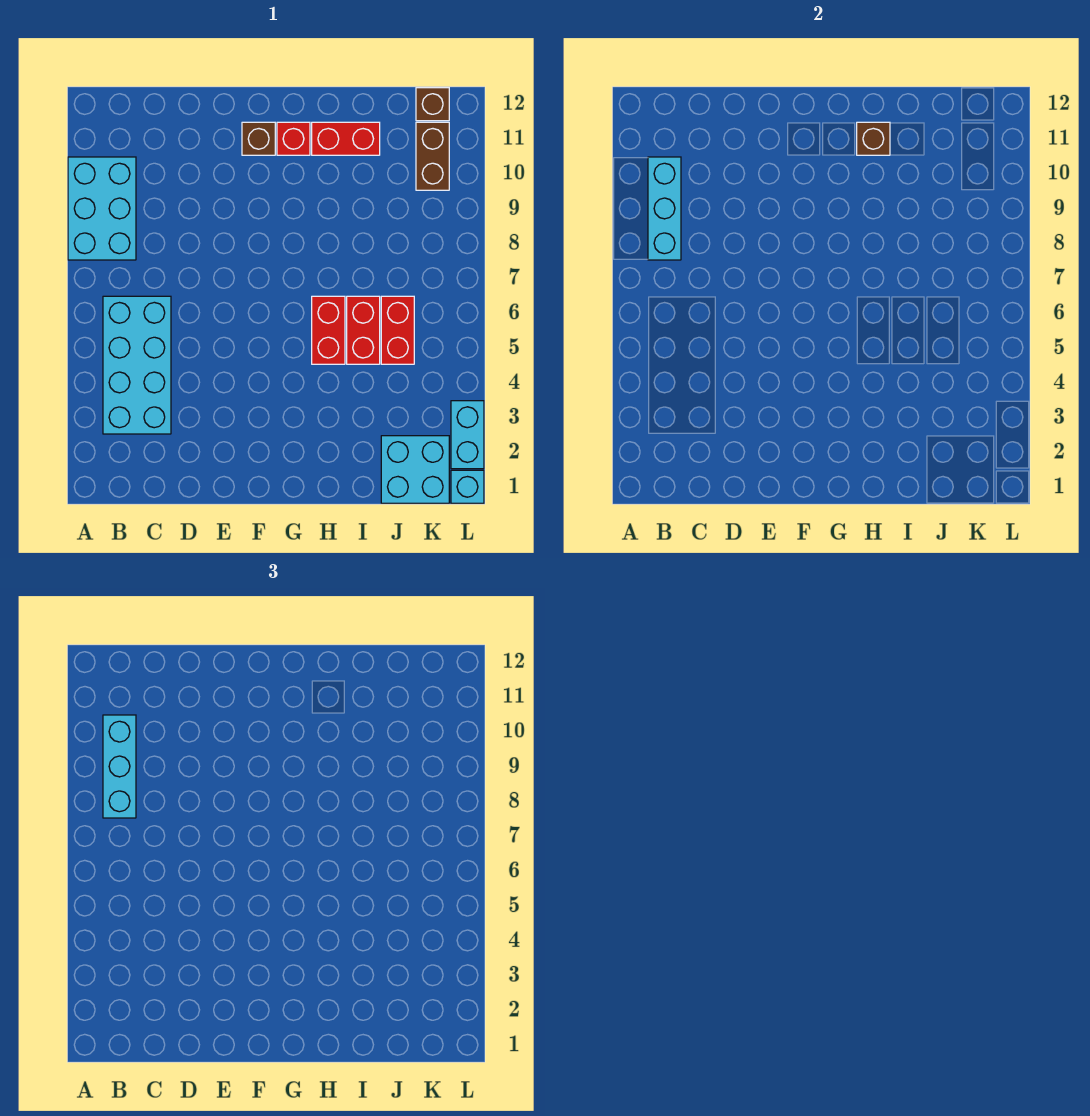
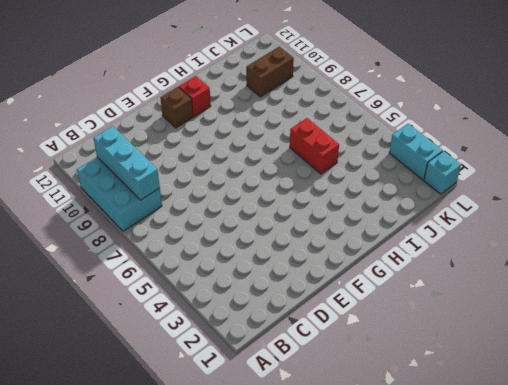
brown brick J10:K10 level 1 -> brown brick K10:K11 level 1
none -> cyan brick B3:C6 level 1
none -> red brick H5:H6 level 1
none -> red brick H11:I11 level 1

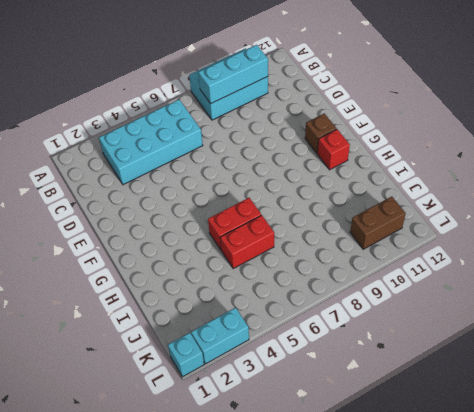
none -> red brick H11:I11 level 1
none -> cyan brick J1:K2 level 1
none -> red brick J5:J6 level 1

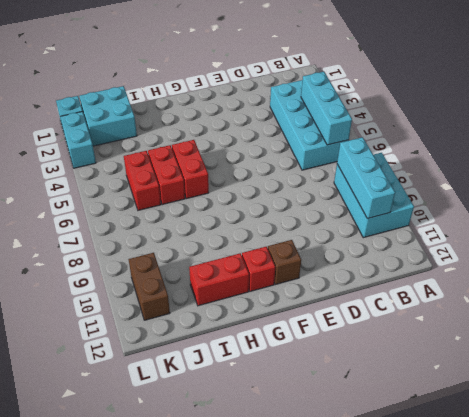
cyan brick B4:B6 level 2 -> cyan brick B8:B10 level 3
none -> brown brick K12 level 1
none -> brown brick H11 level 2

